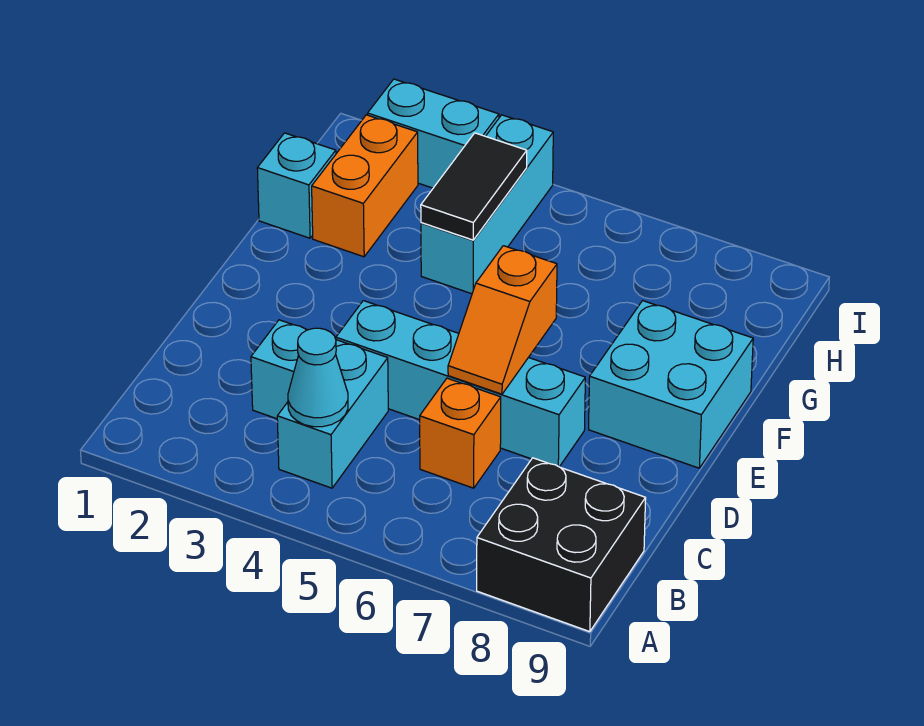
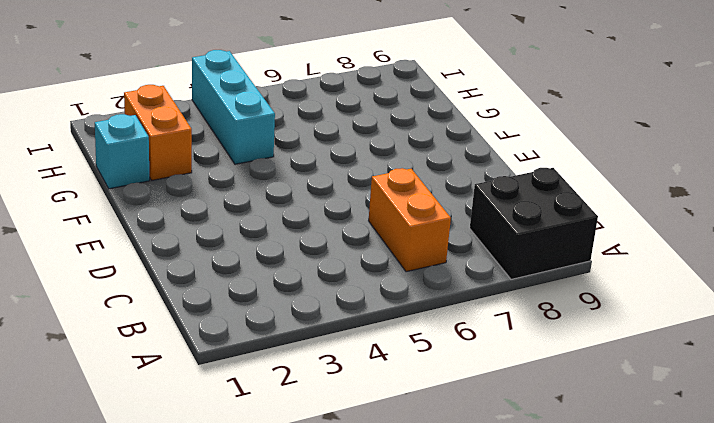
orange brick B6:C6 level 1 -> orange brick C6 level 1
none -> cyan brick B4:C4 level 1
none -> cyan brick C3 level 1
none -> cyan brick D4:D7 level 1

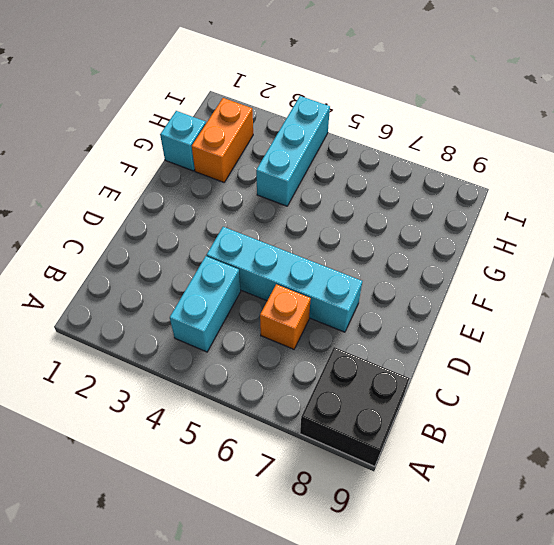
none -> cyan brick C3 level 1
none -> cyan brick E8:F9 level 1
none -> cyan brick I2:I3 level 1

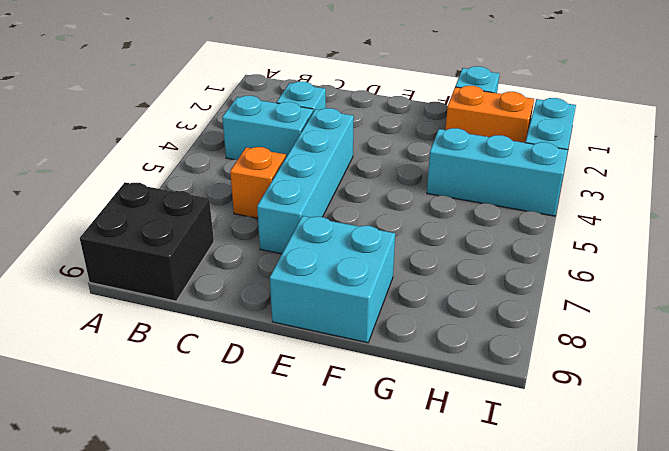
none -> cyan cone B4 level 2
none -> orange slope D6:E6 level 2 top E
none -> black tile G4:H4 level 2

